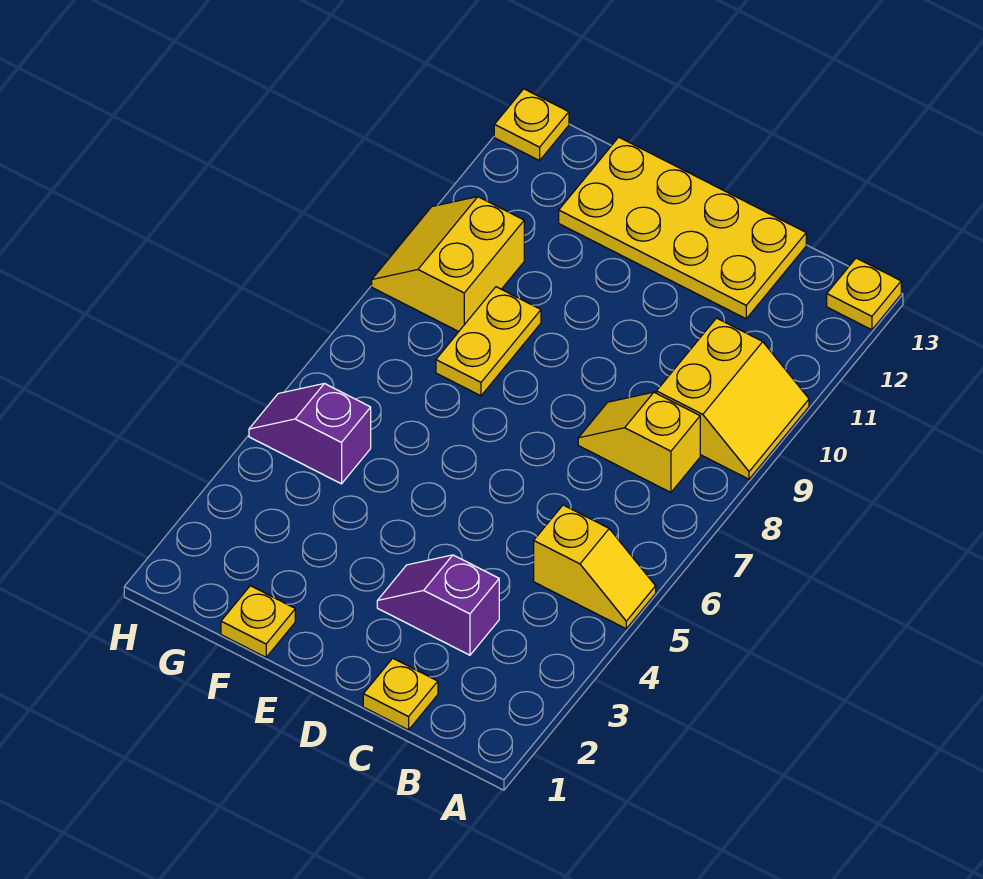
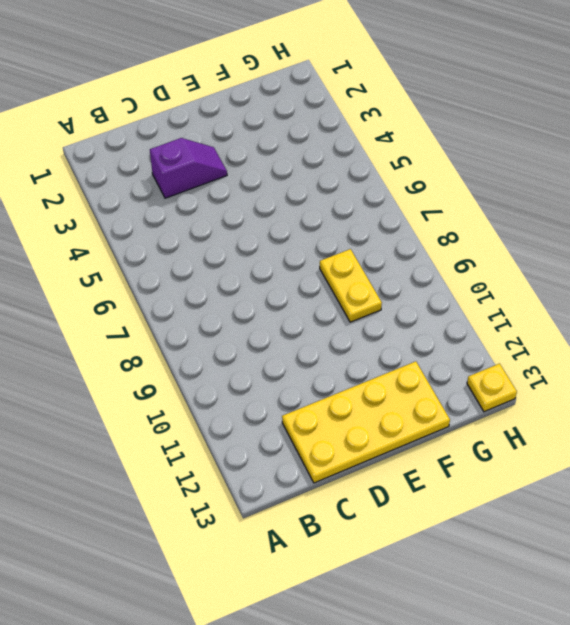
none -> yellow slope A5:B5 level 1 top B
none -> yellow slope A9:B10 level 1 top B
none -> yellow plate A13 level 1

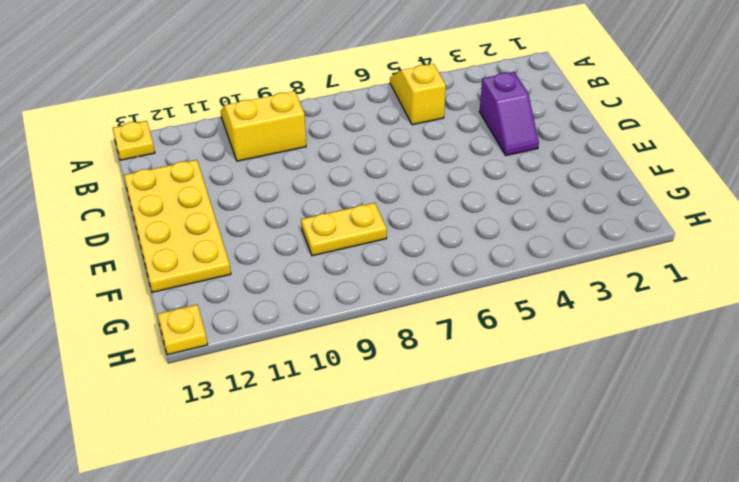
none -> yellow slope B8:C8 level 1 top B
none -> yellow plate C1 level 1
none -> yellow plate F1 level 1

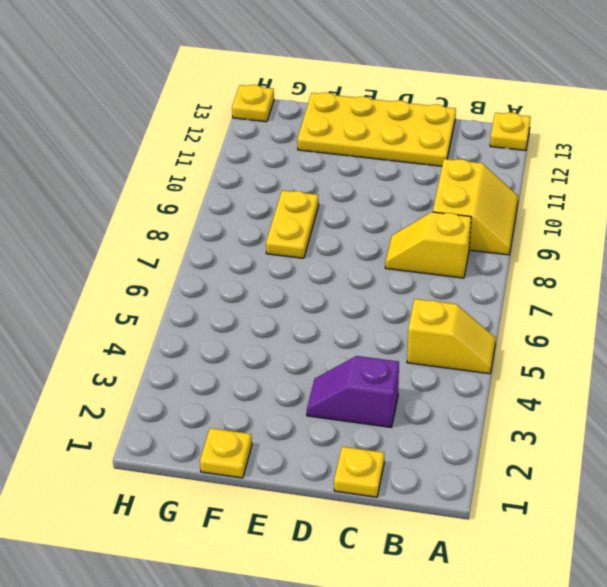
none -> purple slope G5:H5 level 1 top G
none -> yellow slope G9:H10 level 1 top G

